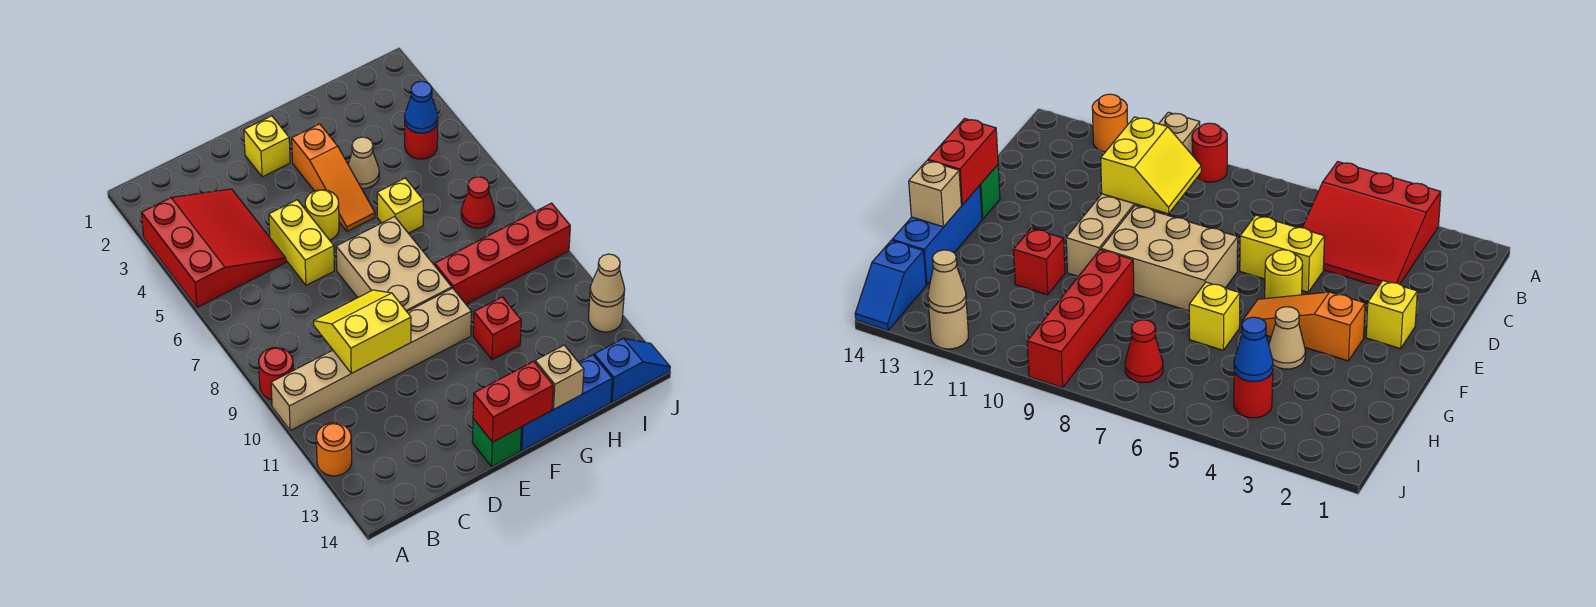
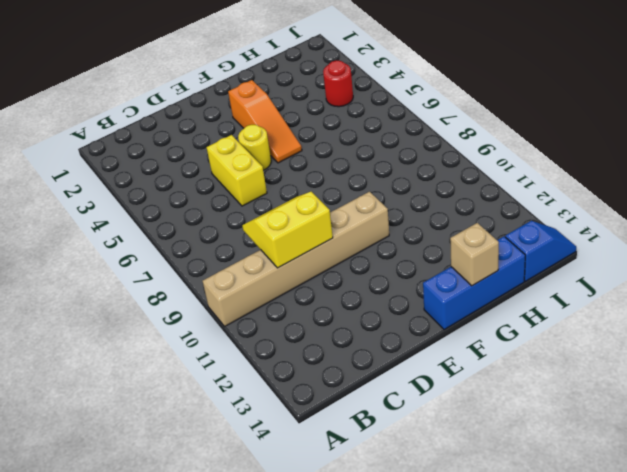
none -> red slope A3:C5 level 1 top A
none -> red round brick A9 level 1
none -> orange round brick A12 level 1

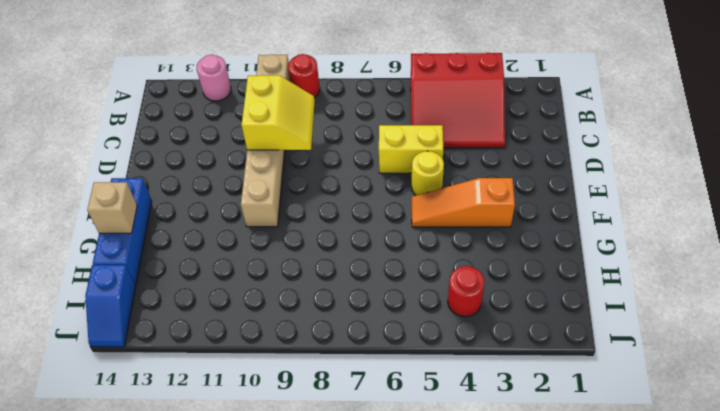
pink round brick A12 level 1 -> orange round brick A12 level 1
none -> yellow brick E2 level 1
none -> tan brick E7:F9 level 1
none -> green brick E14 level 1

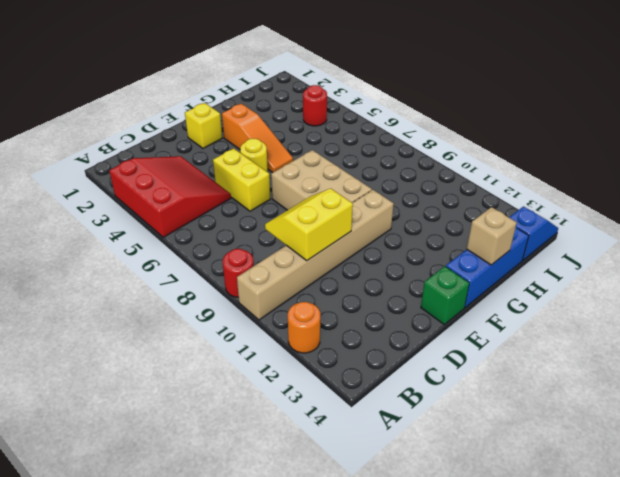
none -> tan cone G4 level 1
none -> yellow brick G6 level 1
none -> red brick G9:J9 level 1

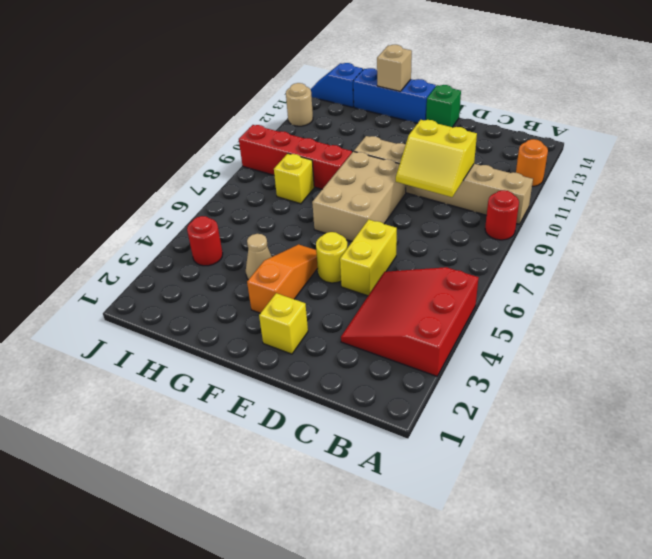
yellow brick H8 level 1 -> yellow brick G6 level 1
none -> red brick G11 level 1
none -> red cone I7 level 1
none -> red brick E14:F14 level 2

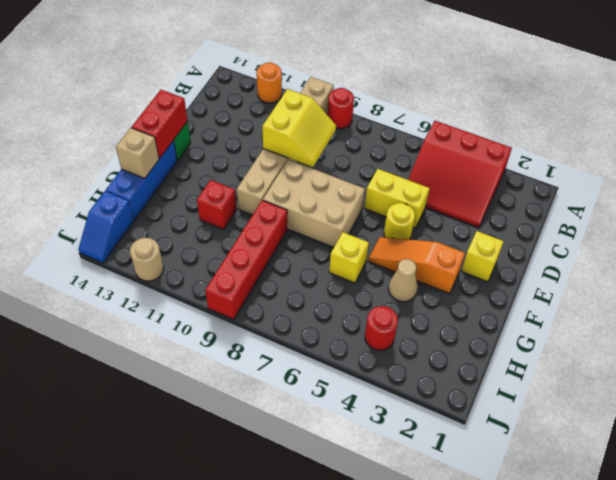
none -> red cone I7 level 1
none -> blue cone I4 level 2
none -> tan cone J12 level 2

